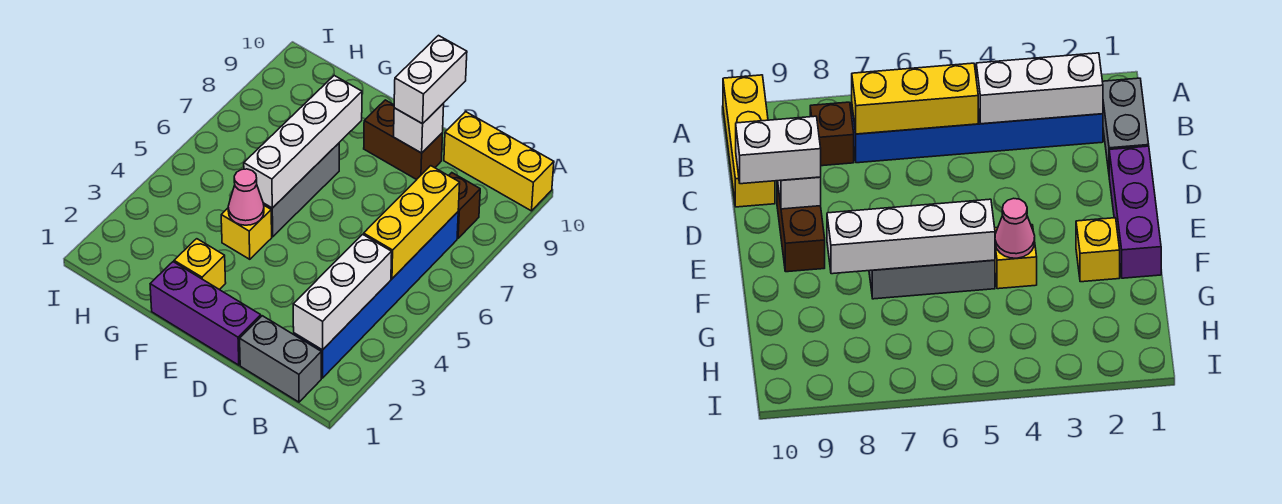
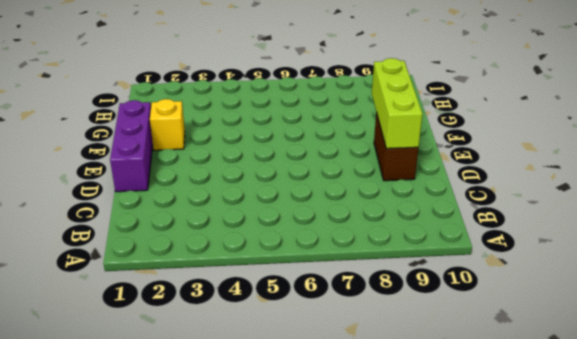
lime brick D9:F9 level 2 -> white brick D9 level 2
none -> yellow brick A10:C10 level 1
none -> grey brick B1:C1 level 1
none -> blue brick B2:B7 level 1

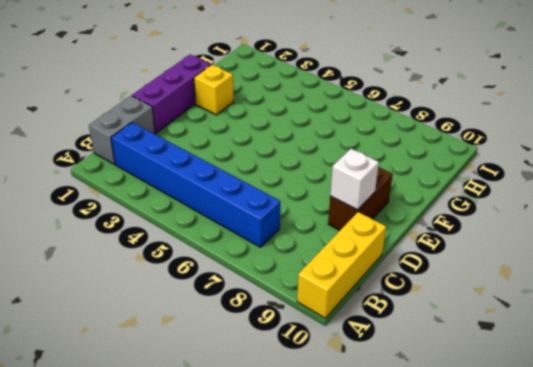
none -> brown brick B8 level 1
none -> yellow brick F4 level 1
none -> grey brick F5:F7 level 1

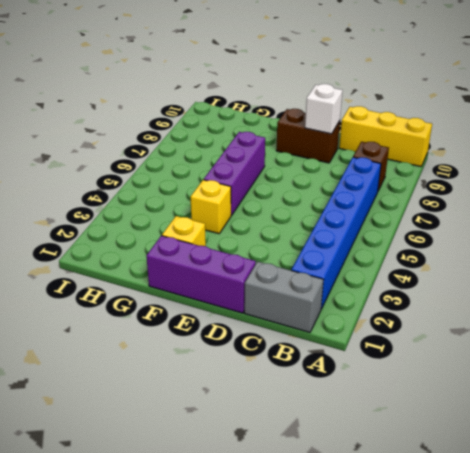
purple brick F5:F7 level 1 -> grey brick F5:F7 level 1
none -> white brick B2:B4 level 2
none -> yellow brick B5:B7 level 2
none -> pink cone F4 level 2

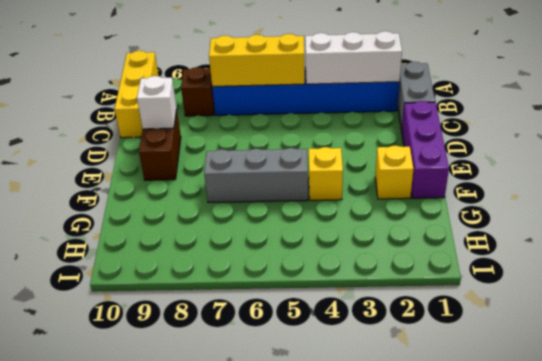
none -> pink cone F4 level 2
none -> white brick F5:F8 level 2
none -> white brick D9:D10 level 3

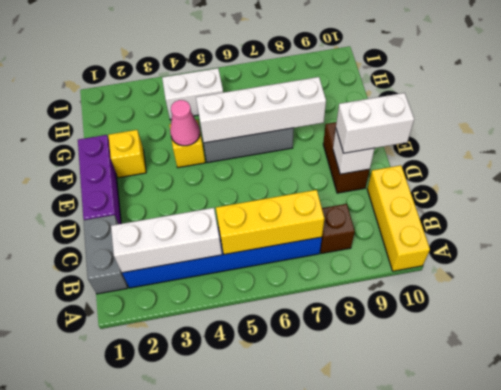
white brick H4:H5 level 1 -> none

